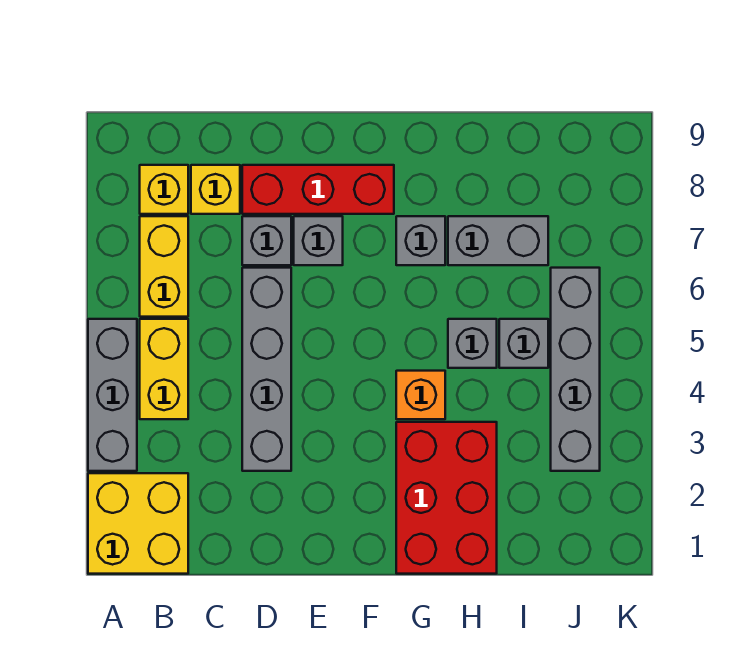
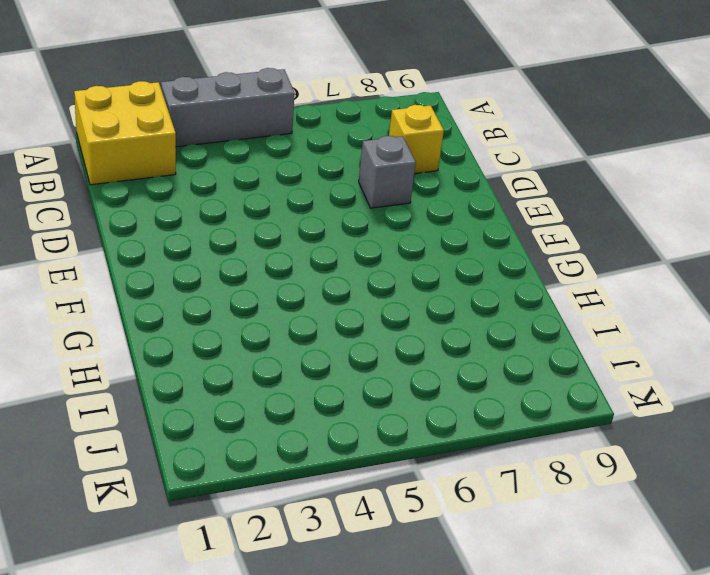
none -> yellow brick B4:B5 level 1
none -> yellow brick B6:B7 level 1
none -> yellow brick B8 level 1

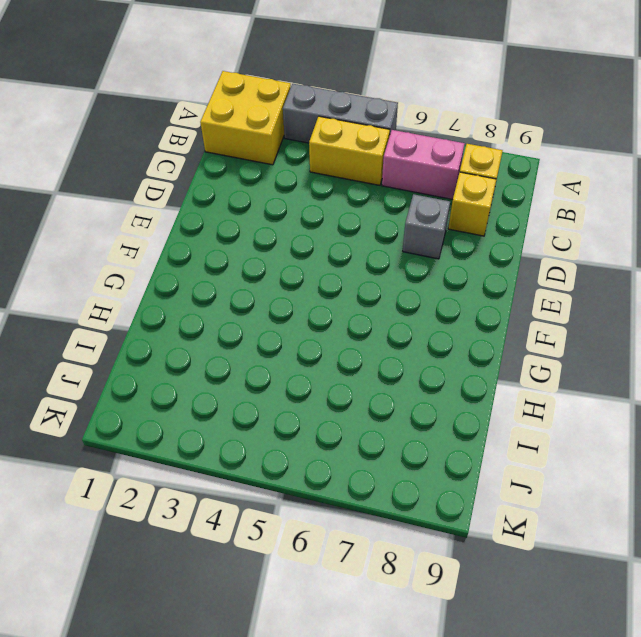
pink brick B6:B7 level 1 -> yellow brick B6:B7 level 1
none -> grey brick D3:D6 level 1
none -> red brick D8:F8 level 1
none -> grey brick E7 level 1

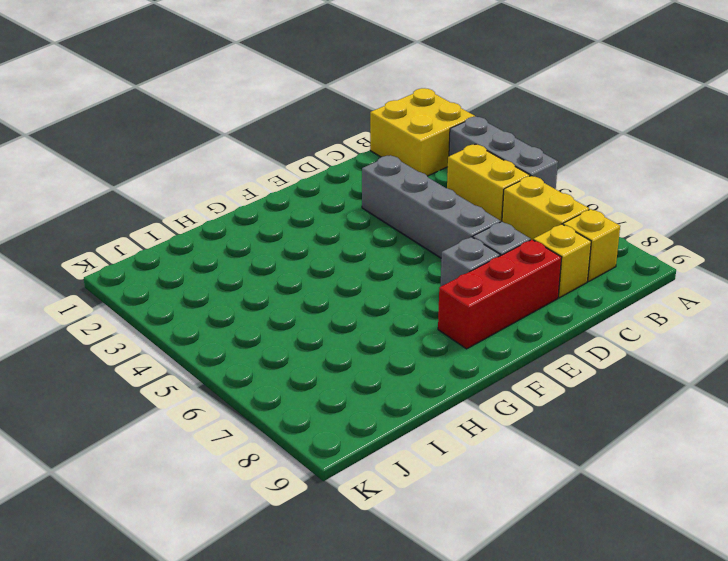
none -> red brick G1:H3 level 1
none -> orange brick G4 level 1
none -> grey brick G7 level 1

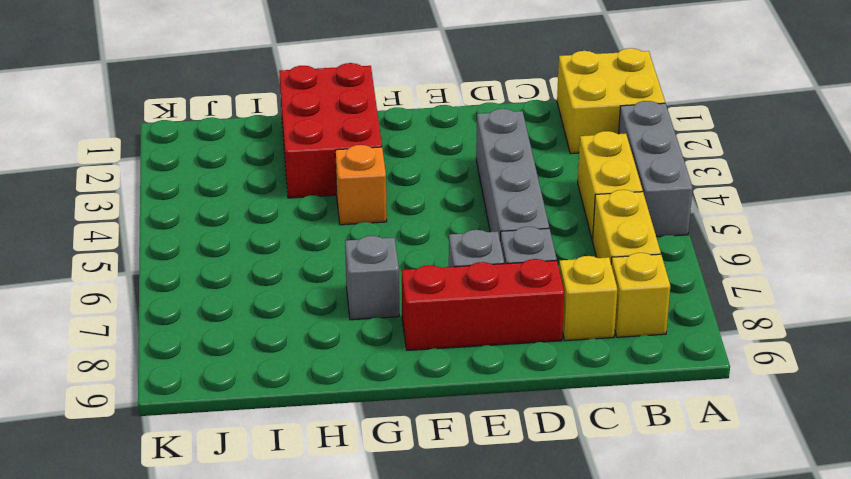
none -> grey brick H5 level 1
none -> grey brick H7:I7 level 1
none -> grey brick I5 level 1

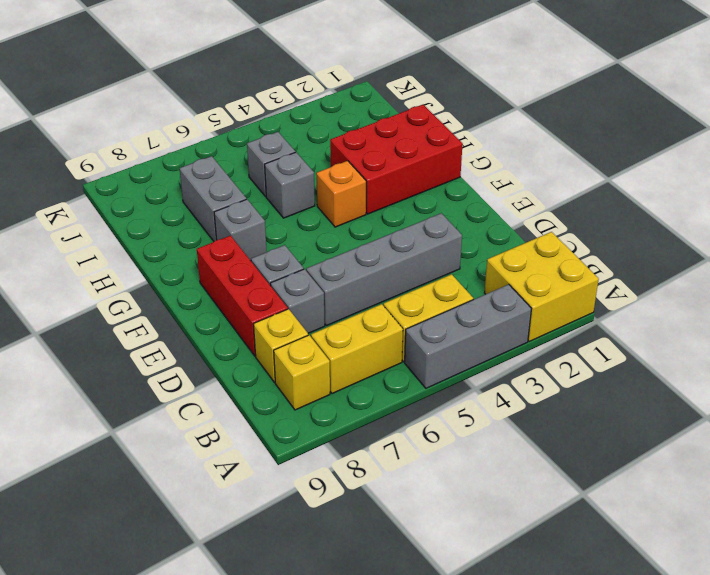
none -> grey brick J3:J6 level 1

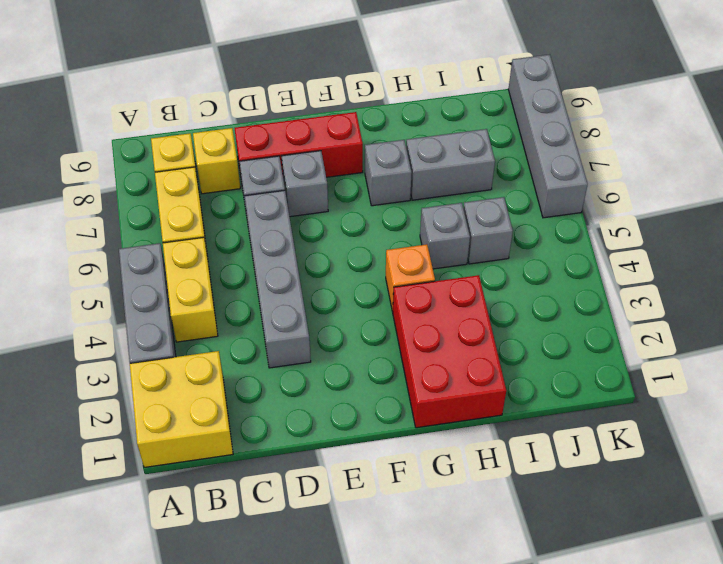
grey brick K6:K9 level 1 -> grey brick J3:J6 level 1

